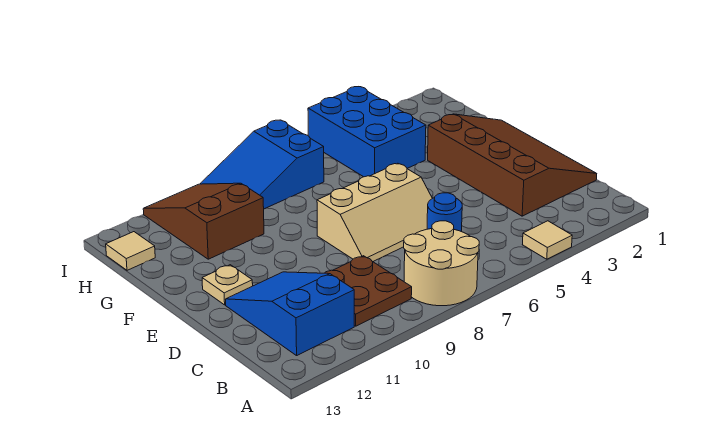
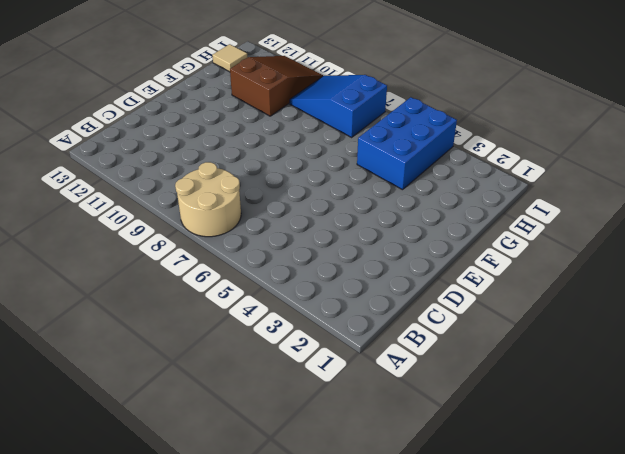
none -> tan tile A4 level 1
none -> brown plate B9:C10 level 1
none -> blue slope B11:D12 level 1 top B

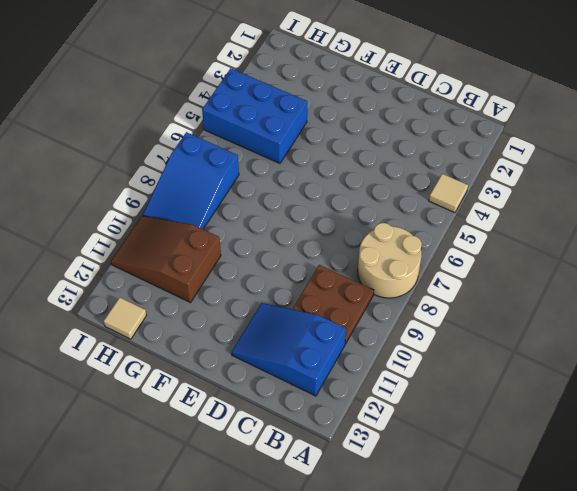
none -> brown slope C1:F3 level 1 top 3
none -> blue round brick C6 level 1
none -> tan slope D6:E8 level 1 top E

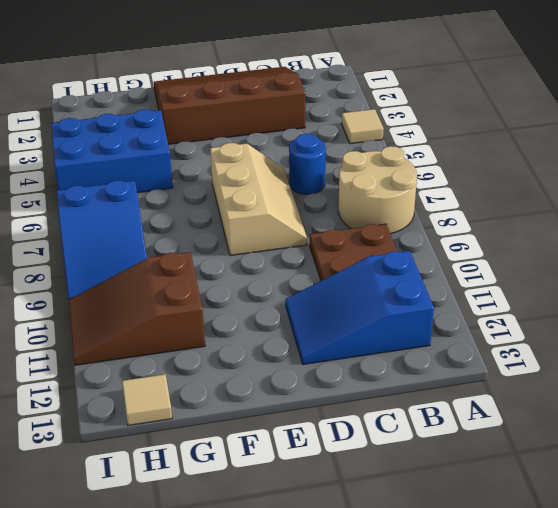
none -> tan plate E12 level 1

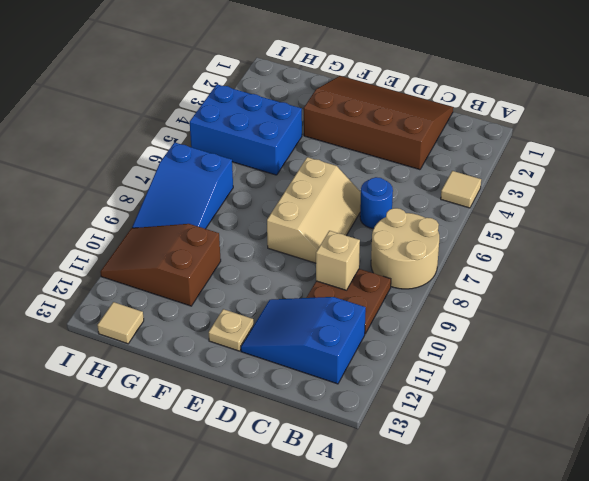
tan brick C9 level 2 -> none

